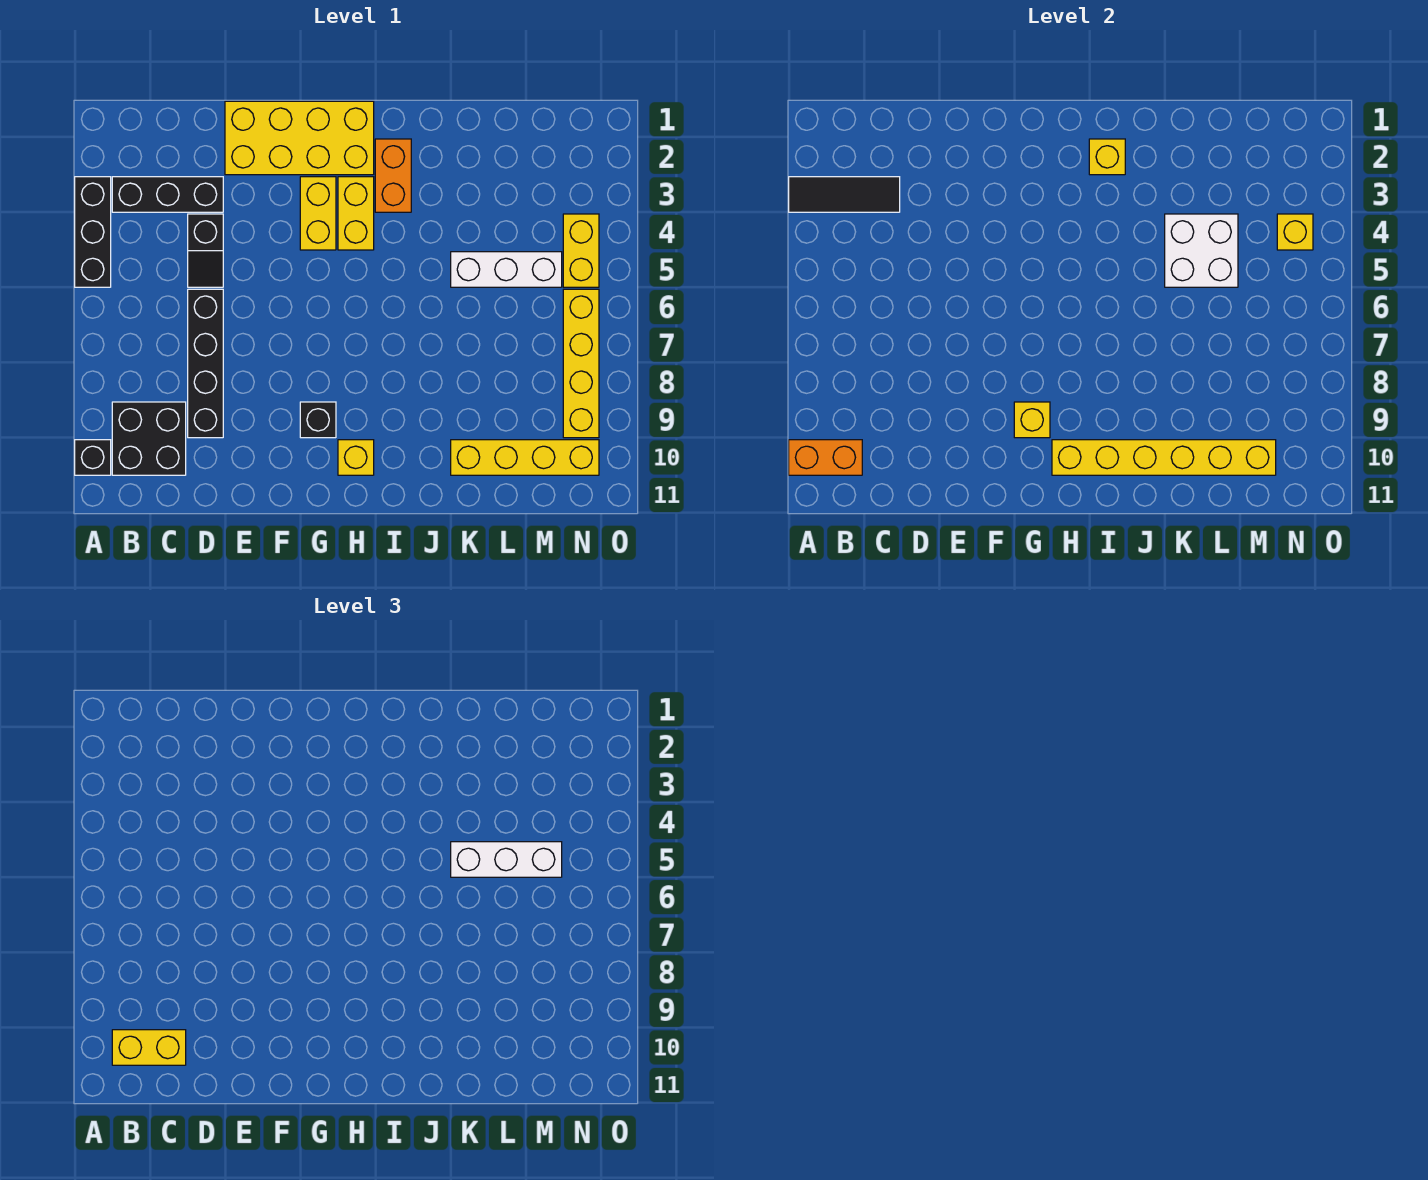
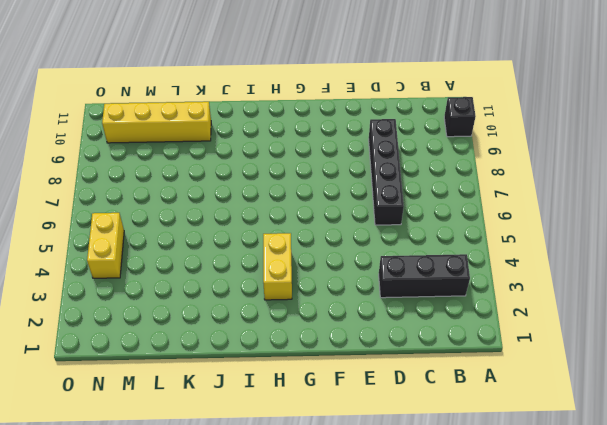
none -> black brick A3:A5 level 1
none -> black brick B9:C10 level 1
none -> black slope D4:D5 level 1 top 4

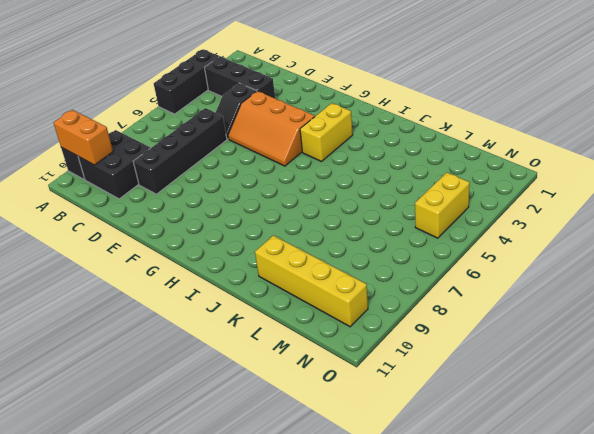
orange slope E4:G5 level 1 top 4 -> yellow brick G3:G4 level 1
none -> yellow brick E1:H2 level 1
none -> black brick G9 level 1
none -> yellow brick H10 level 1

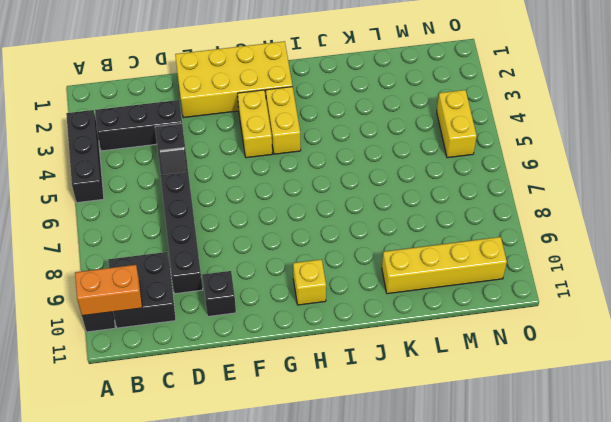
black brick E10 level 1 -> black brick G9 level 1
none -> orange brick I2:I3 level 1
none -> white brick K5:M5 level 1
none -> yellow brick N6:N9 level 1

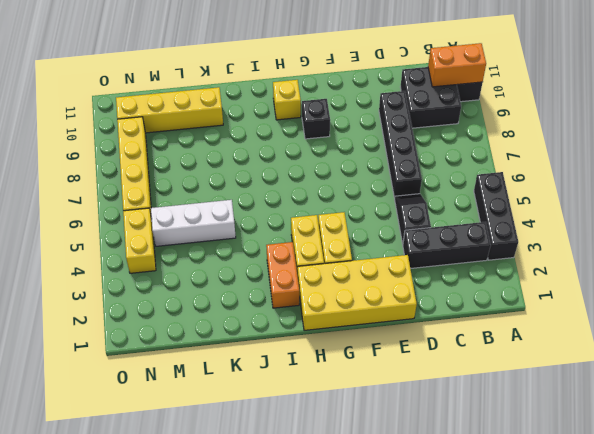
none -> black tile A3:C3 level 2
none -> yellow brick G9 level 2
none -> yellow brick H10:M10 level 2

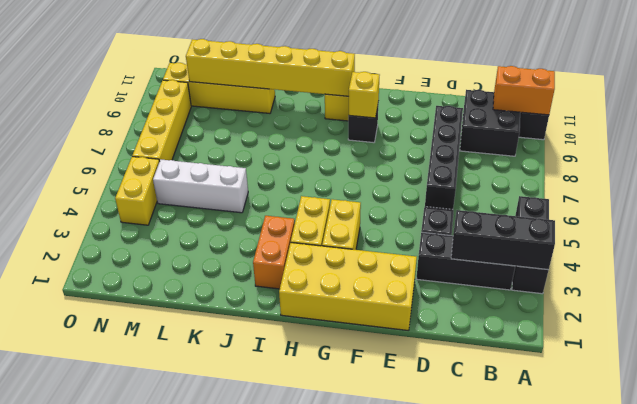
black brick A3:C3 level 2 -> black tile A3:C3 level 2
none -> yellow brick I2 level 2
none -> white brick K4:L5 level 2
none -> yellow brick N4 level 2

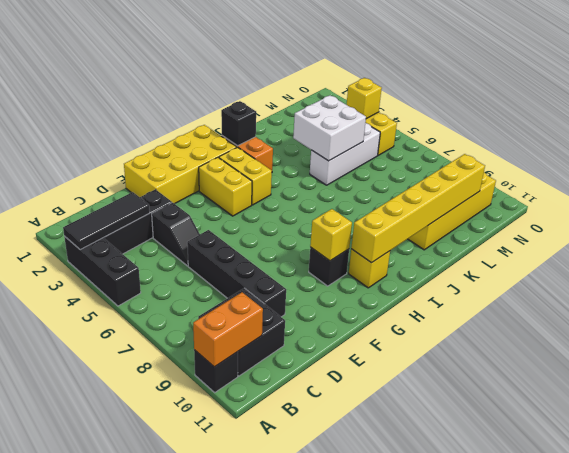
black brick I2 level 2 -> yellow brick I2 level 2
none -> yellow brick N6:N9 level 1
none -> yellow brick B10:C10 level 3
none -> white brick K5:M5 level 3

